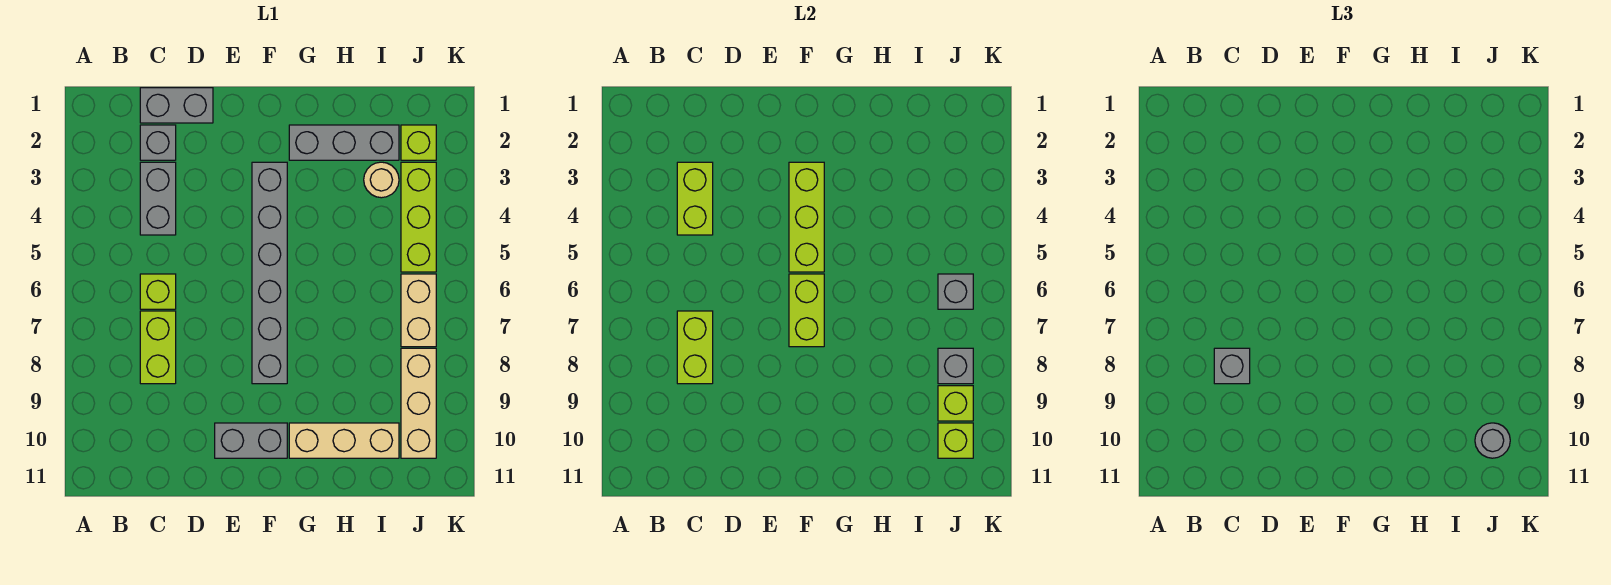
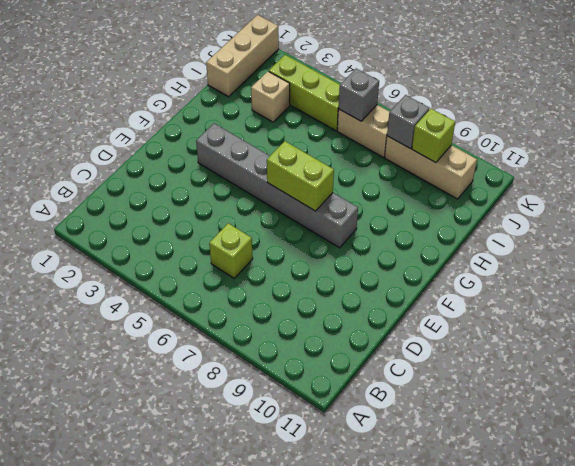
tan brick I1:K1 level 1 -> tan brick G10:I10 level 1
tan brick I3 level 1 -> tan round brick I3 level 1
none -> grey brick C1:D1 level 1
none -> grey brick C2 level 1
none -> grey brick C3:C4 level 1

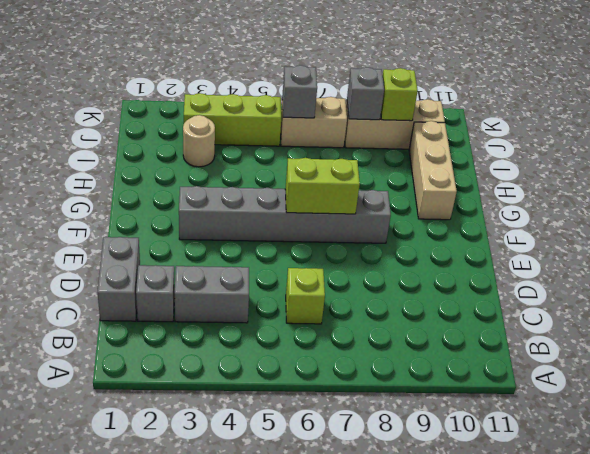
none -> lime brick C7:C8 level 1
none -> grey brick E10:F10 level 1
none -> grey brick G2:I2 level 1

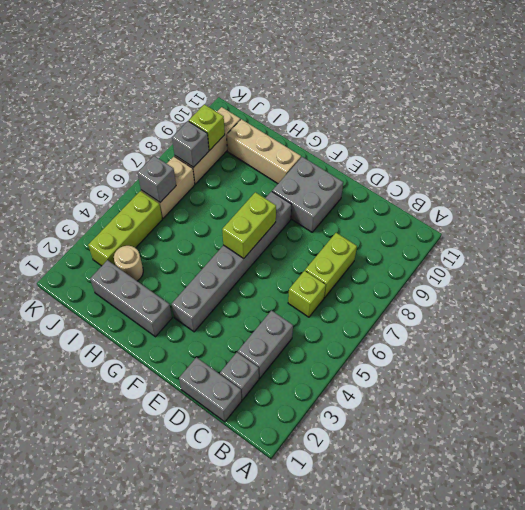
grey brick E9:F10 level 1 -> grey brick E10:F10 level 1
none -> lime brick J2 level 1
none -> lime brick C3:C4 level 2
none -> lime brick C7:C8 level 2

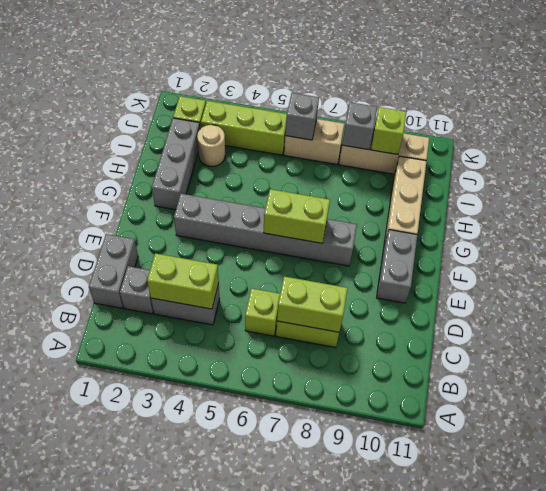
none -> lime brick F3:F5 level 2
none -> lime brick J10 level 2
none -> grey brick C8 level 3

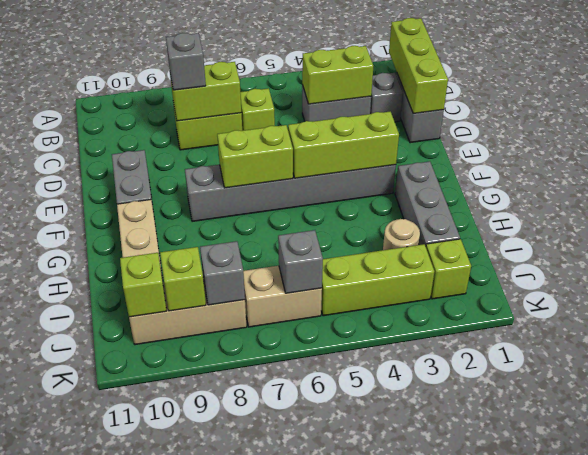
lime brick B1:D1 level 2 -> none
none -> grey round brick J10 level 3

